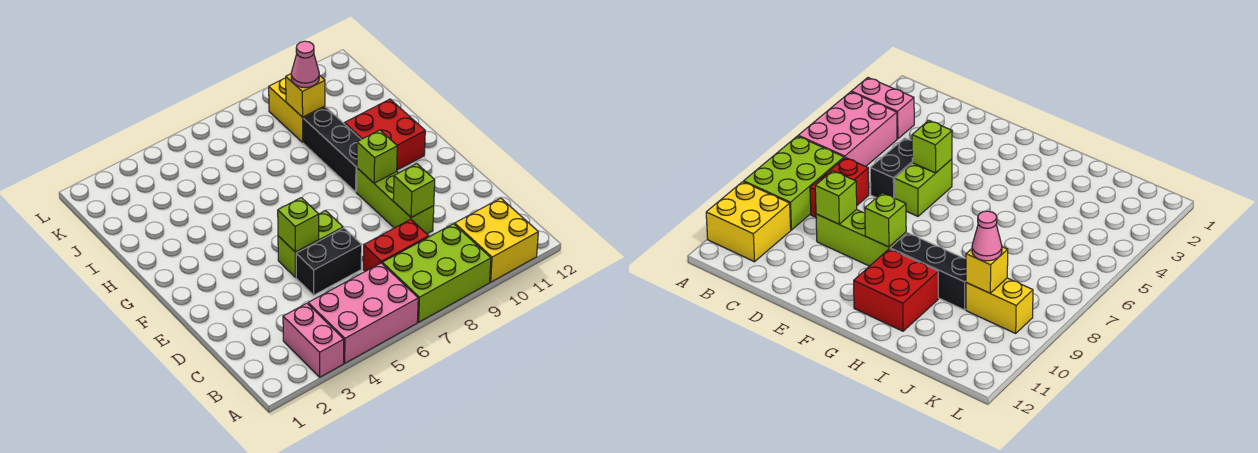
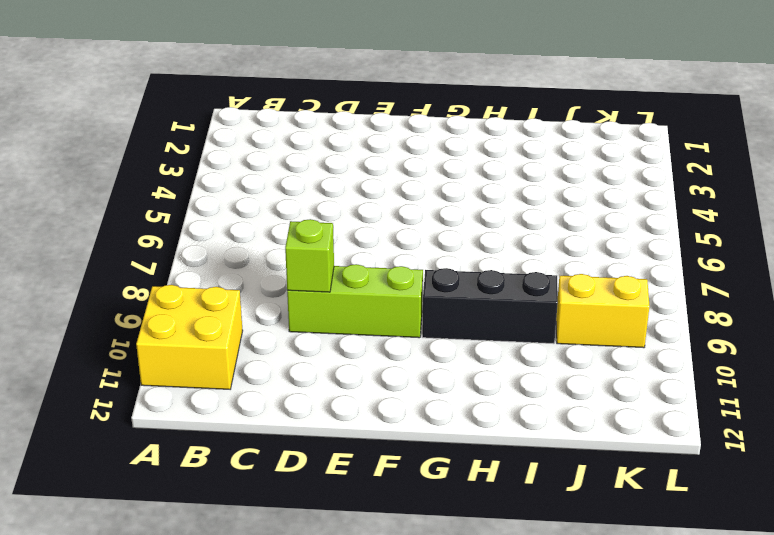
none -> pink brick A3:B3 level 1
none -> pink brick A4:B6 level 1
none -> lime brick A7:B9 level 1

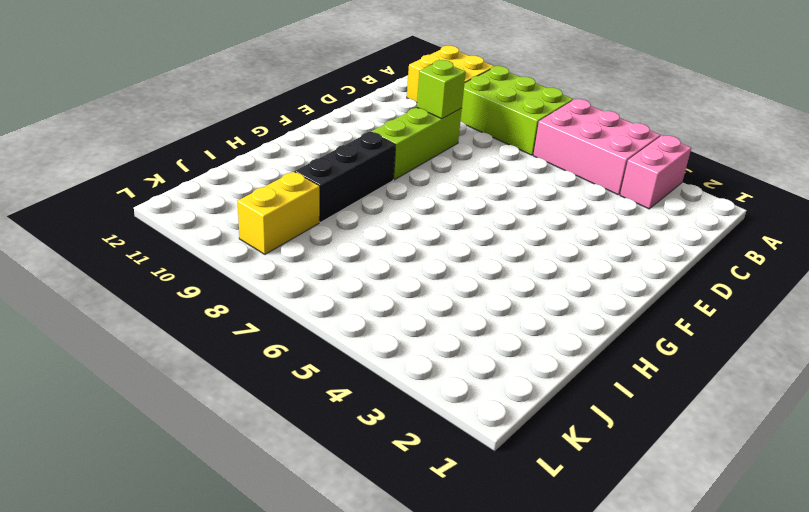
none -> red brick C7:C8 level 1
none -> black brick D5:D6 level 1
none -> lime brick E5:E6 level 1

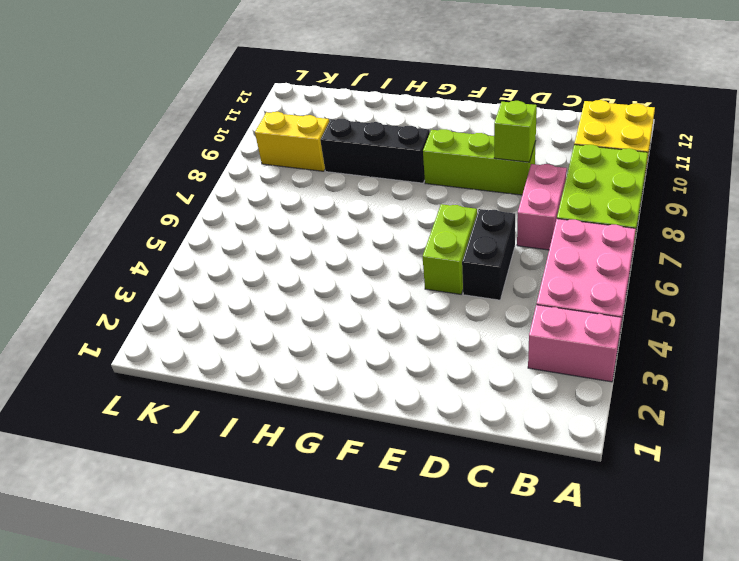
pink brick C7:C8 level 1 -> red brick C7:C8 level 1
none -> red brick G10:H11 level 1
none -> lime brick E5 level 2
none -> lime brick F9 level 2

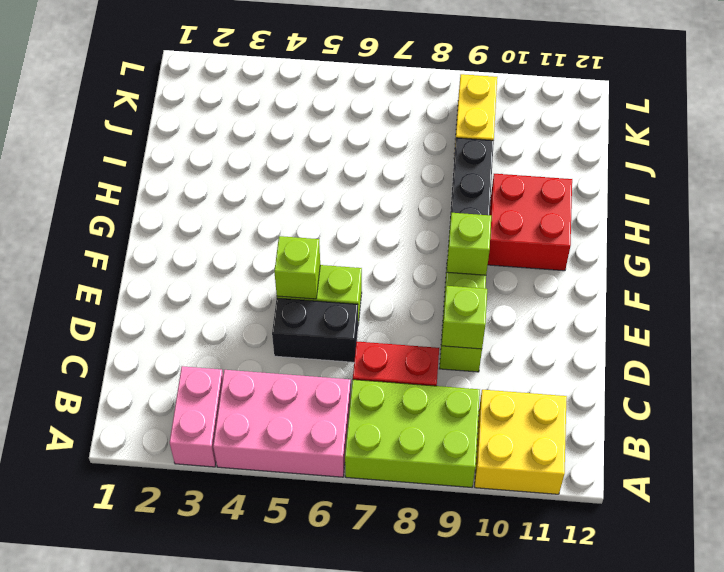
none -> yellow brick J9 level 2
none -> pink cone J9 level 3

